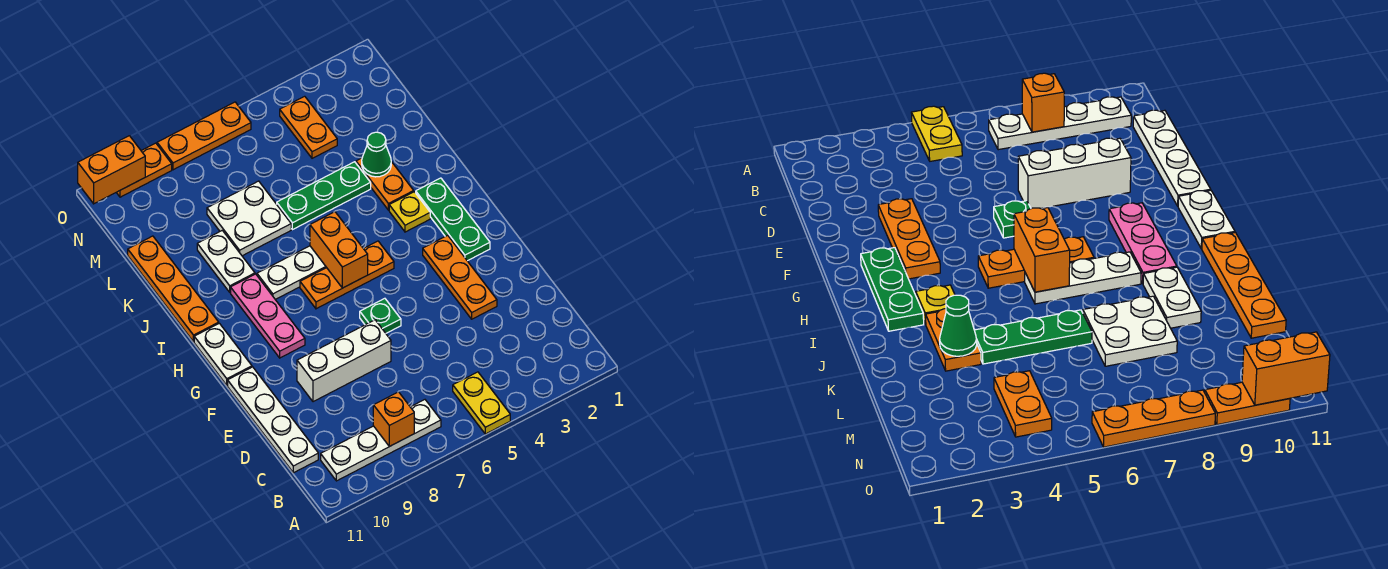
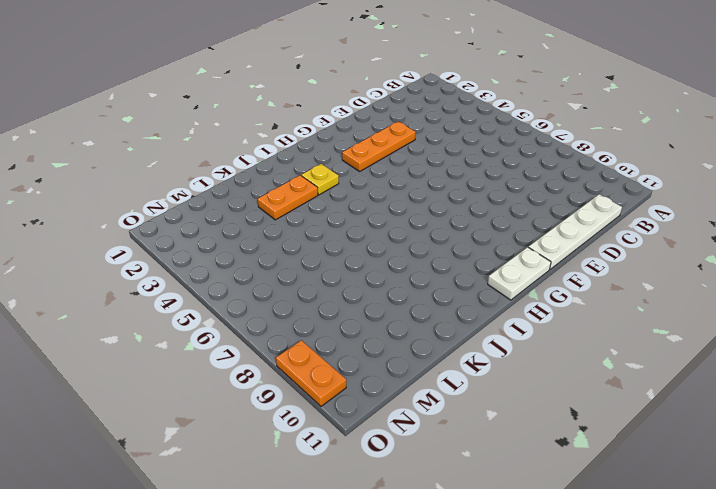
none -> yellow plate A5:B5 level 1
none -> white plate B7:B10 level 1
none -> white brick E7:E9 level 1

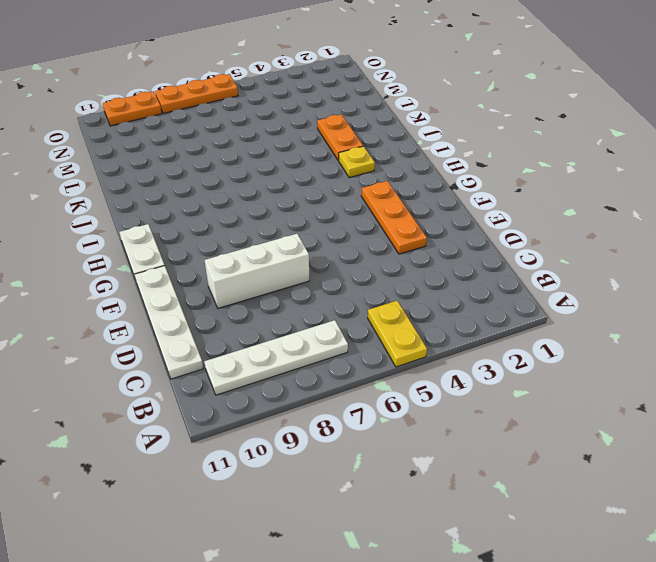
none -> green plate F6 level 1
none -> green plate G2:I2 level 1
none -> pink plate G9:I9 level 1

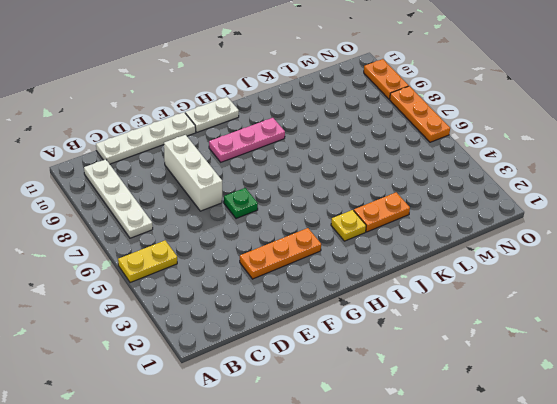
none -> green plate G2:I2 level 1
none -> orange plate H5:H7 level 1
none -> white plate I6:I8 level 1

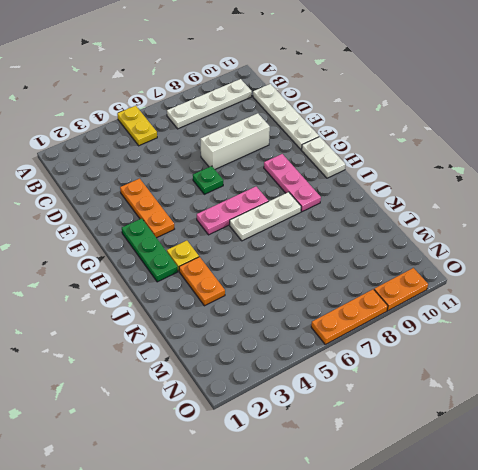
pink plate H5:H7 level 1 -> orange plate H5:H7 level 1
none -> orange plate I11:L11 level 1
none -> white plate J9:K9 level 1
none -> green plate K4:K6 level 1

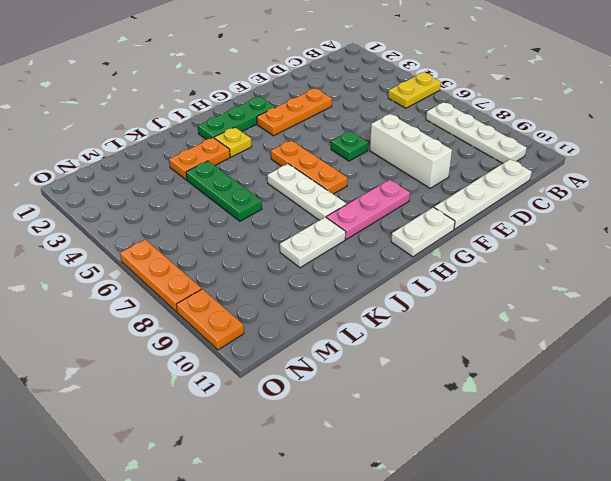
none -> orange plate I11:L11 level 1
none -> white plate K7:L8 level 1
none -> orange plate M4:N4 level 1

